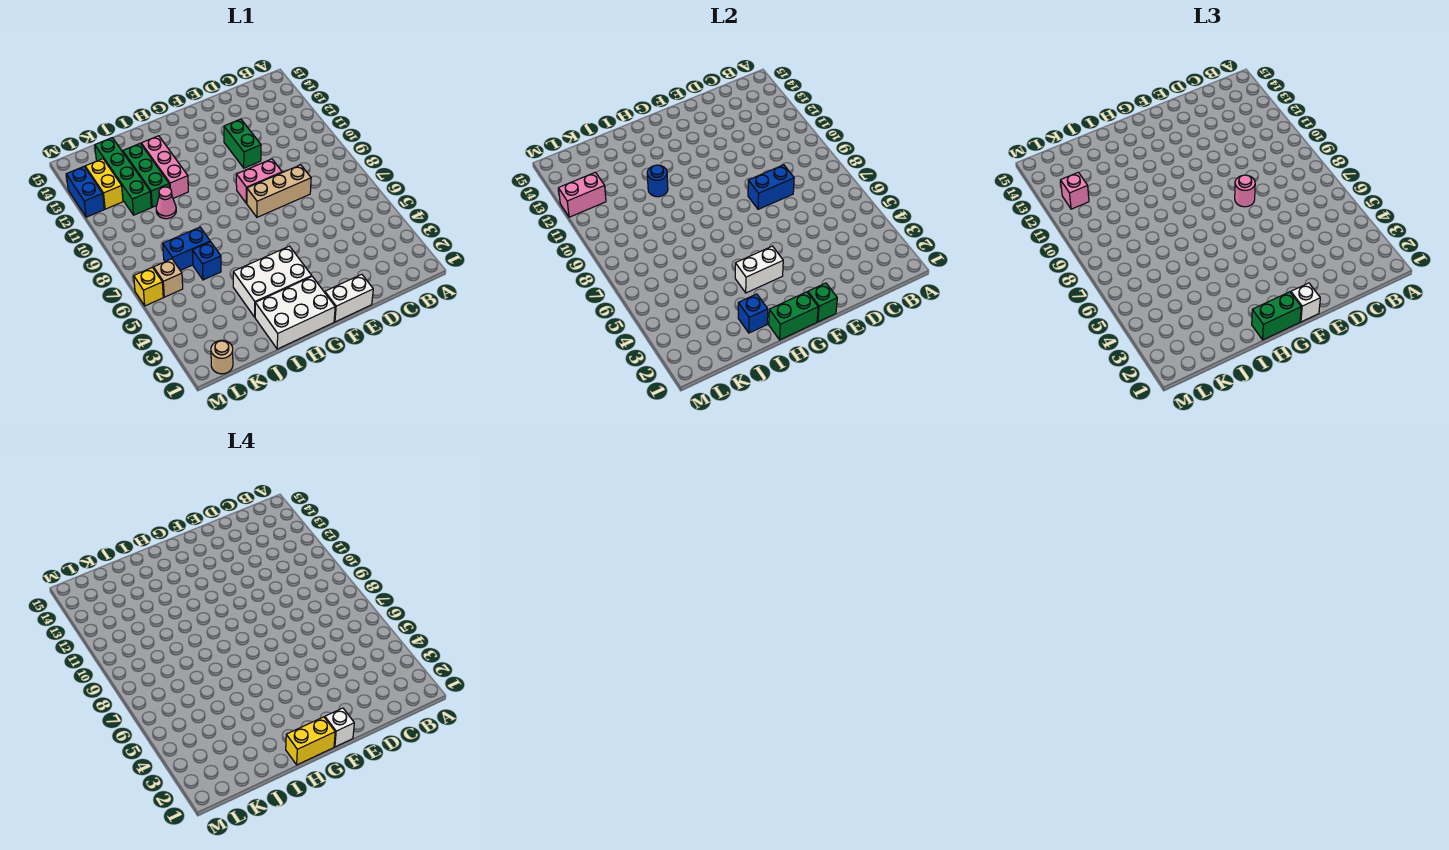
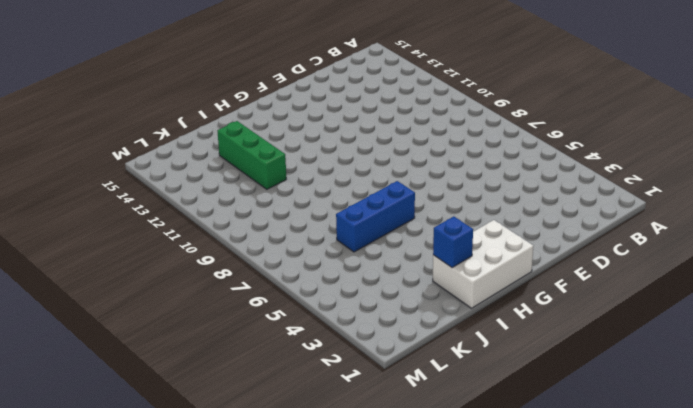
blue brick H6:J6 level 1 -> blue brick J6 level 1
none -> tan brick D8:F8 level 1
none -> white brick E1:F1 level 1
none -> pink brick E9:F9 level 1
none -> green brick E11:E12 level 1

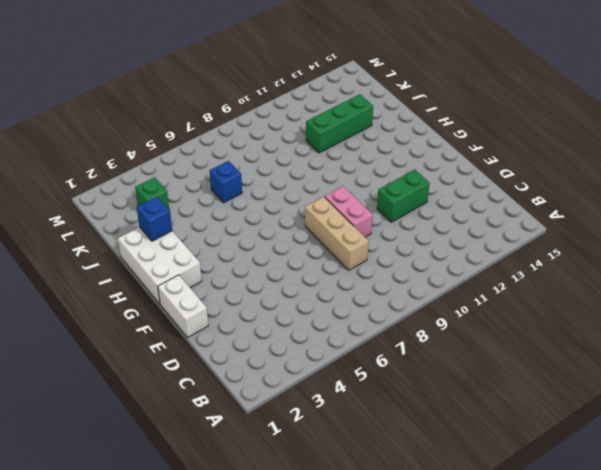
green brick K3 level 1 -> green brick F1 level 2
none -> white brick G3:I4 level 1
none -> pink brick I11:I13 level 1
none -> blue brick J7:K7 level 1
none -> pink cone J10 level 1

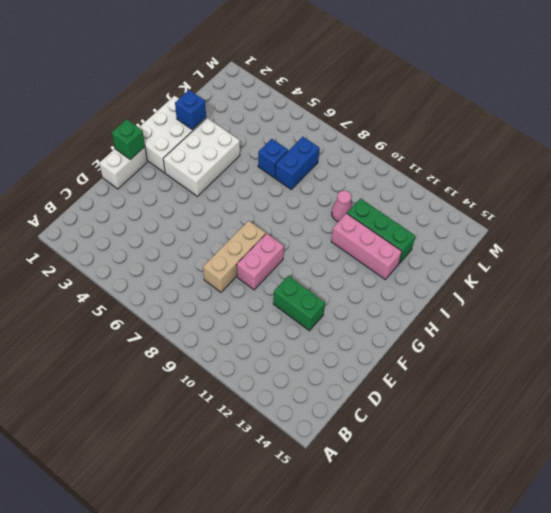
none -> green brick K11:K14 level 1
none -> tan round brick L1 level 1
none -> tan brick L6 level 1
none -> yellow brick L12:L13 level 1

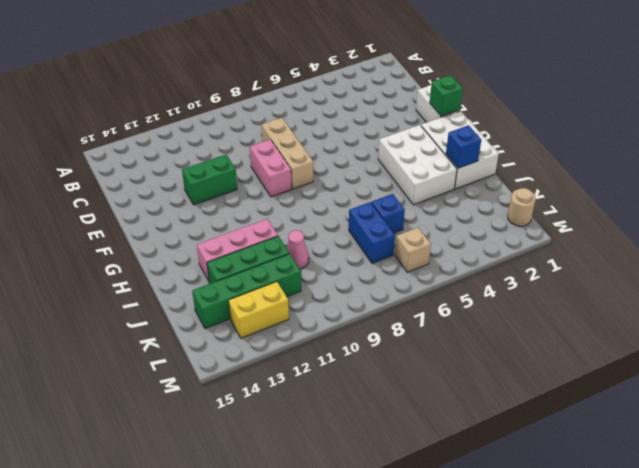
none -> yellow brick M6 level 1
none -> blue brick M12:M13 level 1
none -> blue brick D8:E8 level 2
none -> green brick G1:H1 level 2

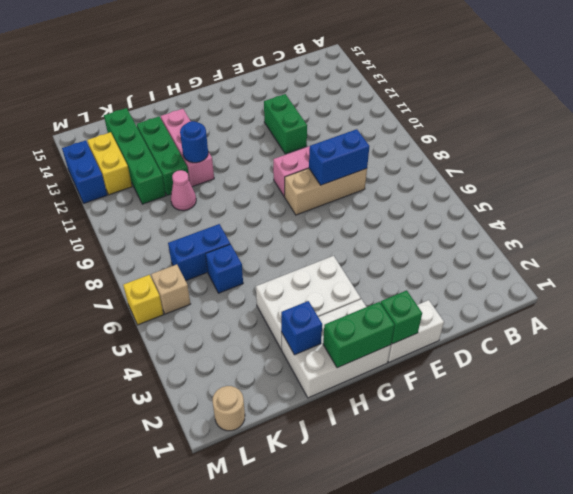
none -> white brick G4:H4 level 2
none -> pink brick L12:M12 level 2
none -> pink round brick E8 level 3
none -> white brick F1 level 3

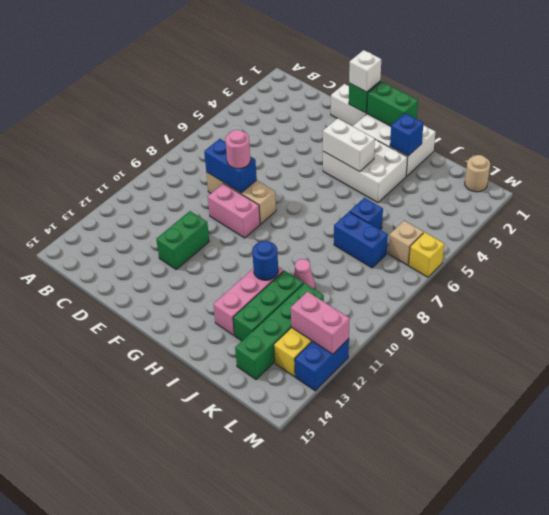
none -> green brick G1:H1 level 3
none -> pink brick L12 level 3
none -> white brick F1 level 4
none -> yellow brick G1:H1 level 4

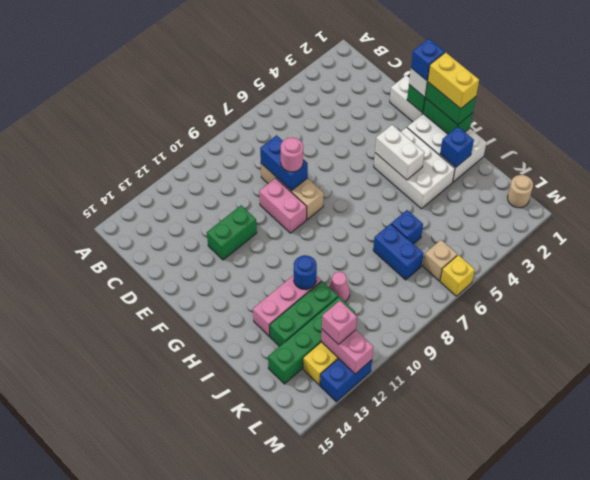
blue brick F1 level 4 -> white brick F1 level 4

